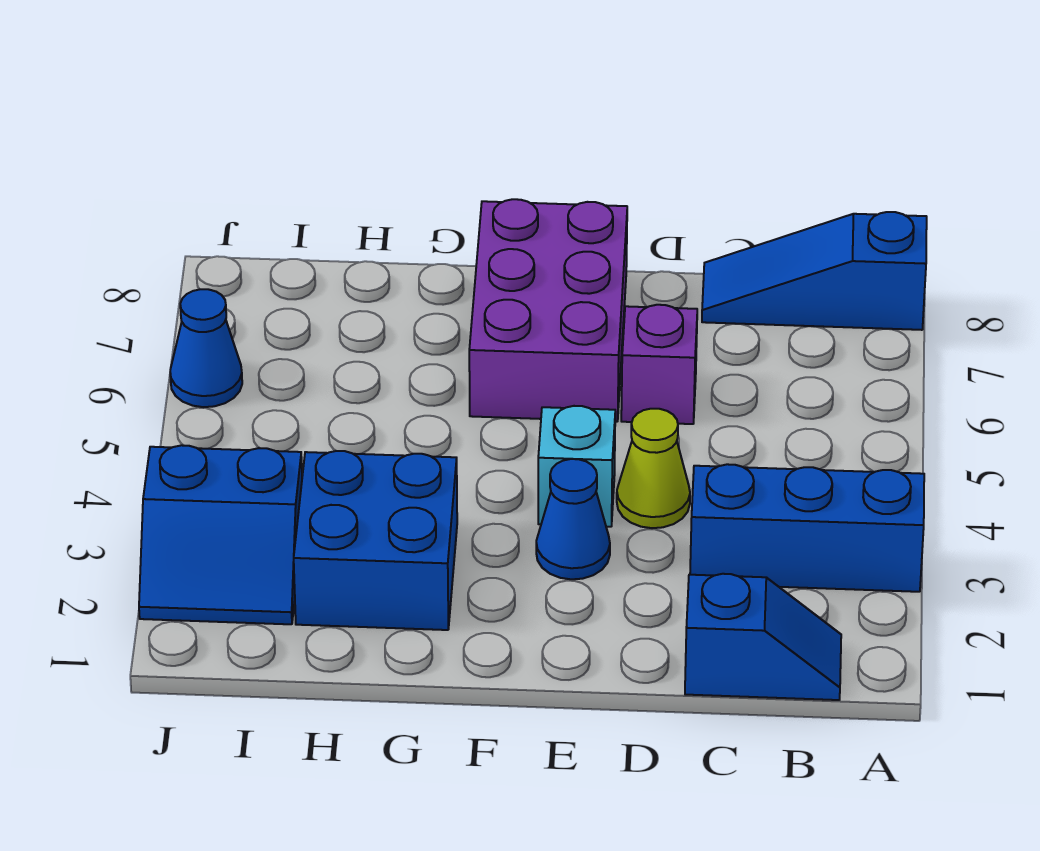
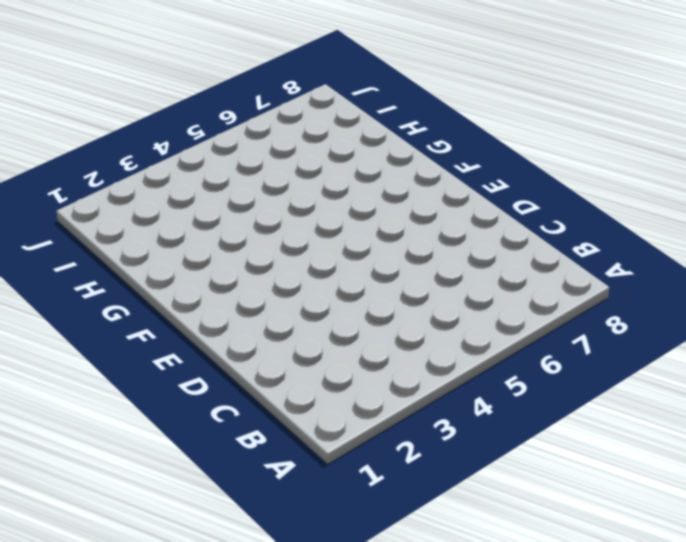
none -> blue brick A3:C3 level 1
none -> blue slope A8:C8 level 1 top A

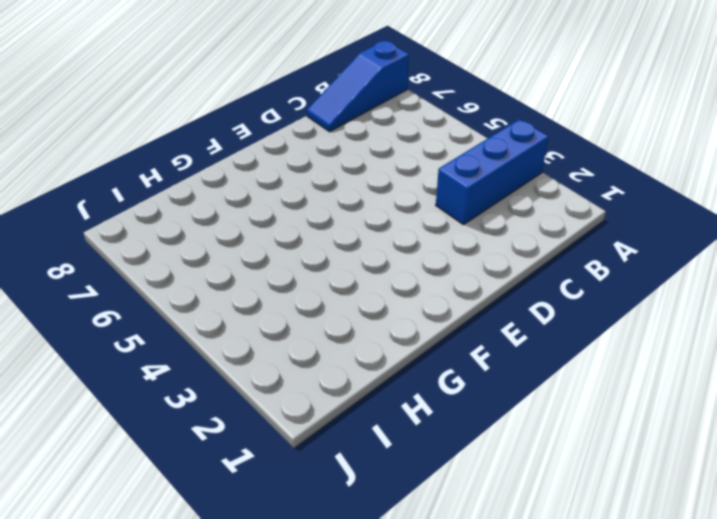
none -> blue slope B1:C1 level 1 top C
none -> lime cone D4 level 1

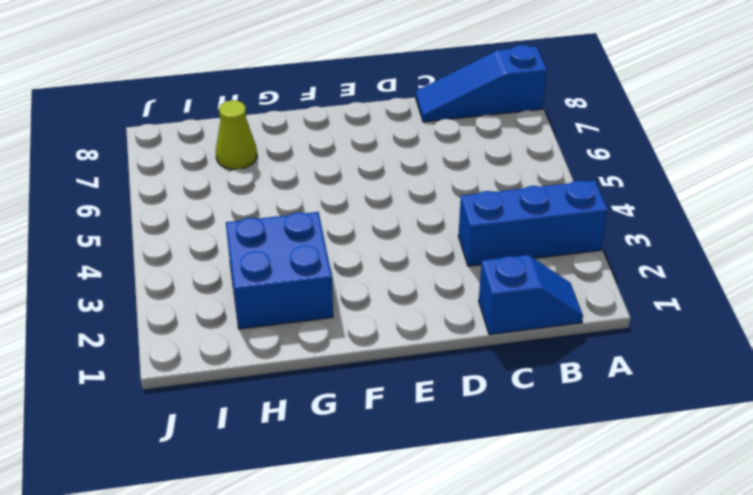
lime cone H7 level 1 -> lime cone D4 level 1
none -> purple brick D6 level 1
none -> blue cone E3 level 1

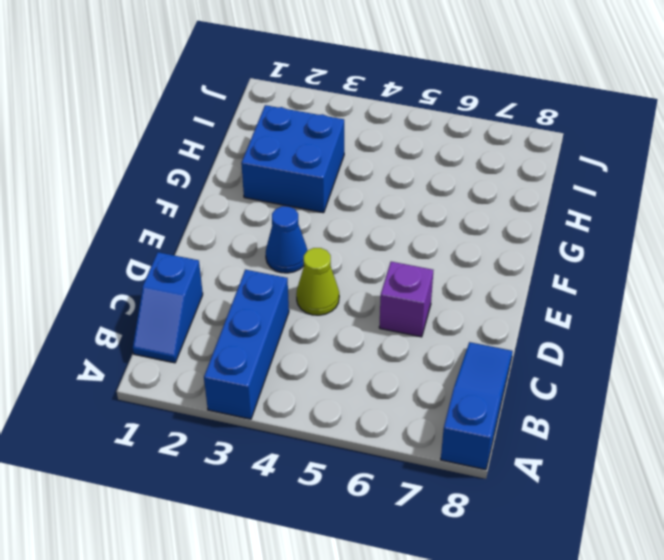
none -> cyan brick E4 level 1
none -> purple brick E6:F8 level 1

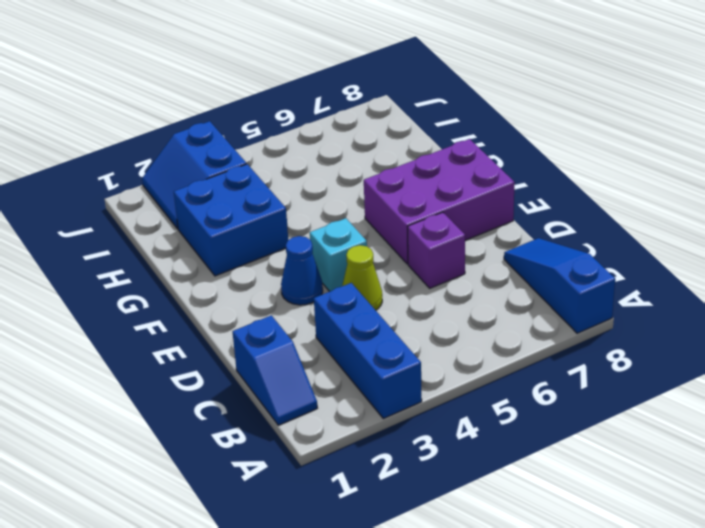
none -> blue cone J6 level 1

